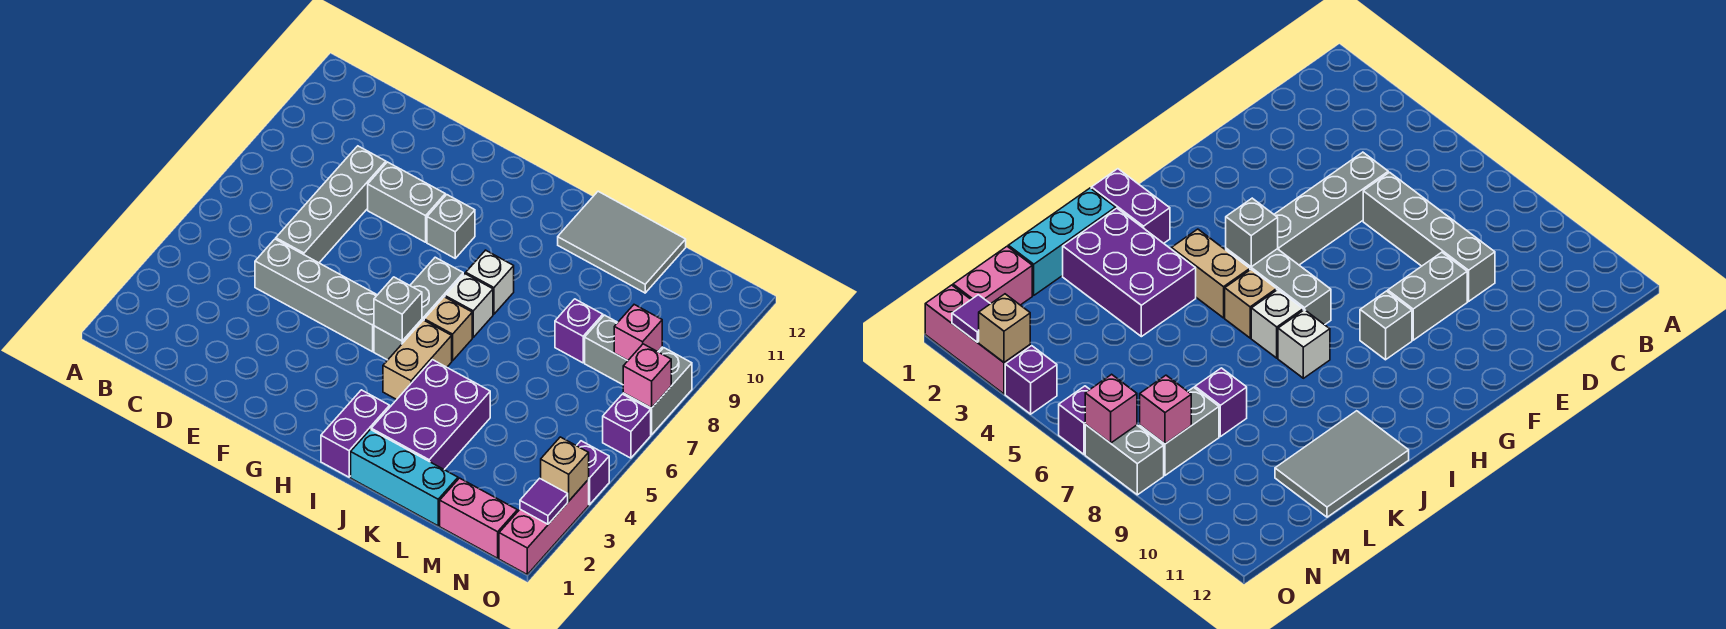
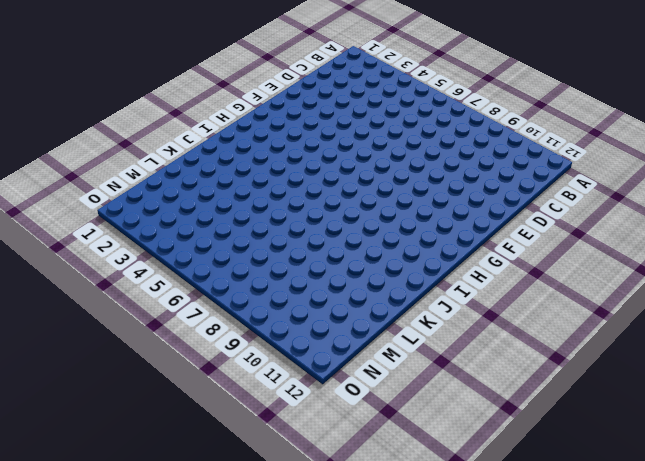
none -> grey brick D5:G5 level 1
none -> grey brick D6:D9 level 1
none -> grey brick E9:F9 level 1

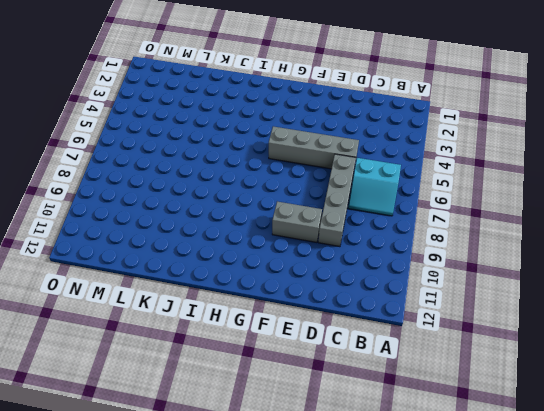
cyan slope B6:C7 level 1 top 6 -> none
none -> grey brick G9 level 1
none -> grey brick H5:H7 level 1
none -> purple brick I1:I2 level 1

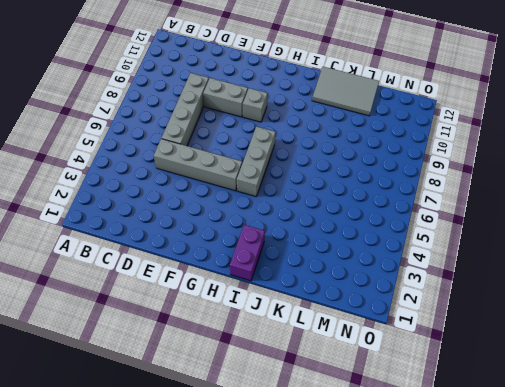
none -> tan brick I4:I5 level 1
none -> tan brick I6 level 1
none -> white brick I7 level 1

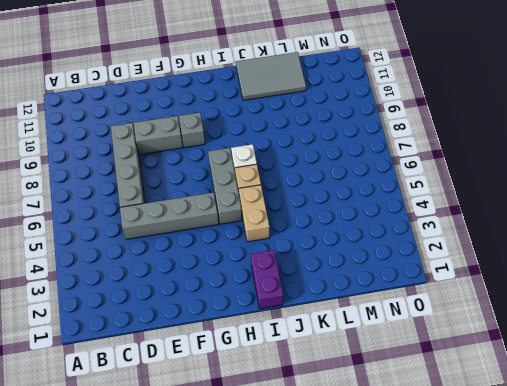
none -> white brick I8 level 1
none -> cyan brick J1:L1 level 1
none -> purple brick J2:K4 level 1

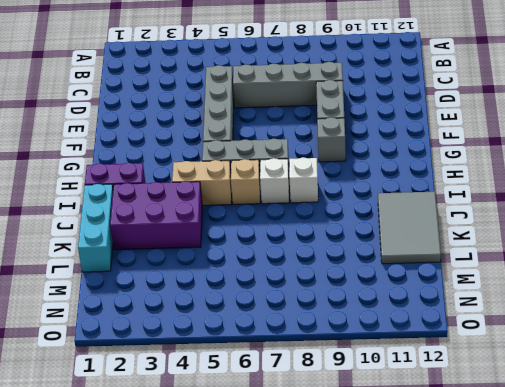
none -> purple brick L8 level 1
none -> pink brick M1:N1 level 1
none -> grey brick M8:N8 level 1

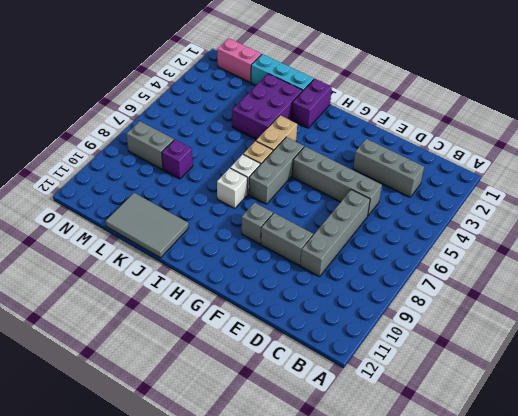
grey brick C3:E3 level 1 -> none
none -> pink brick O1:O3 level 1
none -> purple brick O4 level 1
none -> purple brick O6 level 1

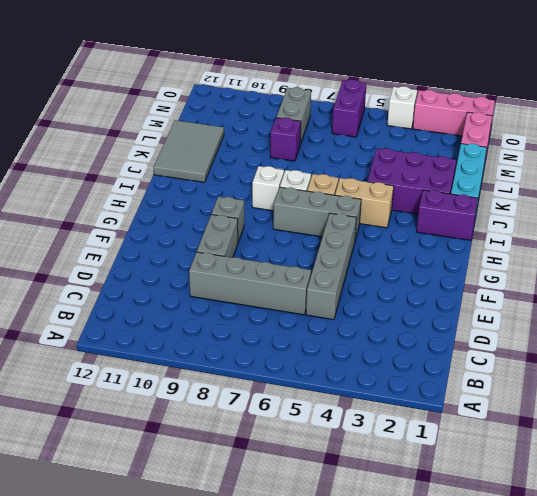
purple brick N6:O6 level 1 -> purple brick O6 level 1
white brick O4 level 1 -> purple brick O4 level 1
none -> grey brick O7:O8 level 1
none -> grey brick H5 level 2
none -> pink brick N8 level 2

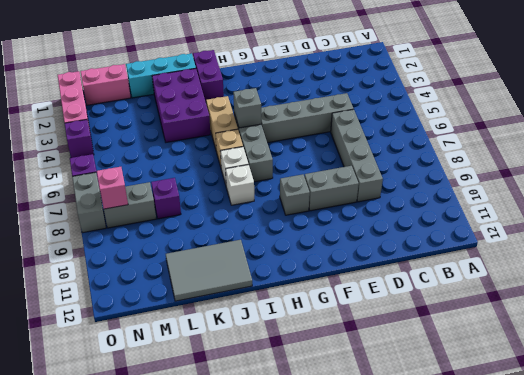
none -> purple tile O2 level 2
none -> tan brick O3 level 2
none -> pink brick O7 level 2

